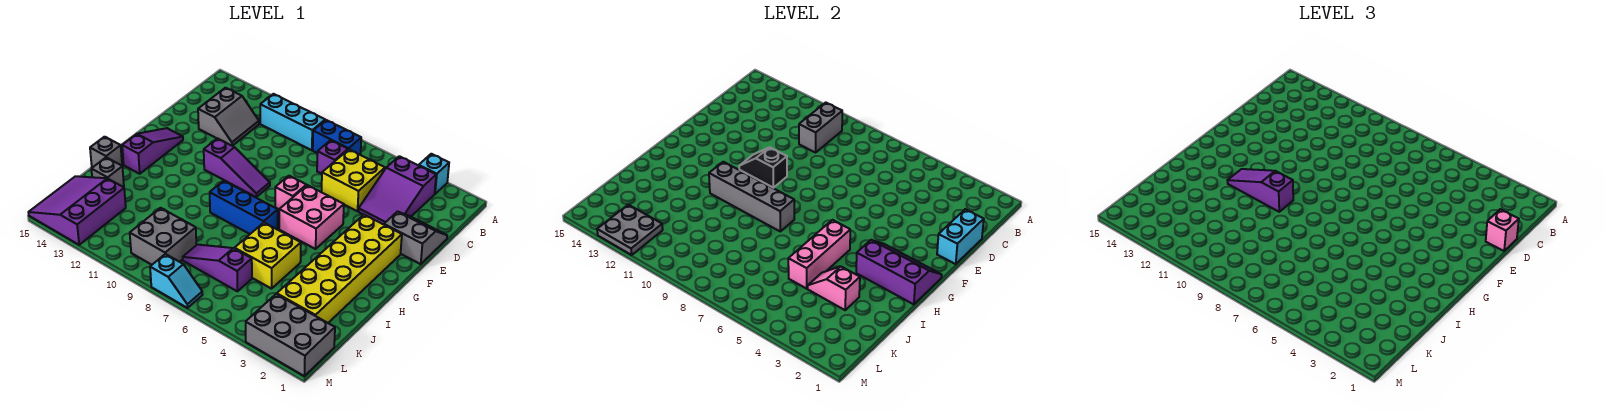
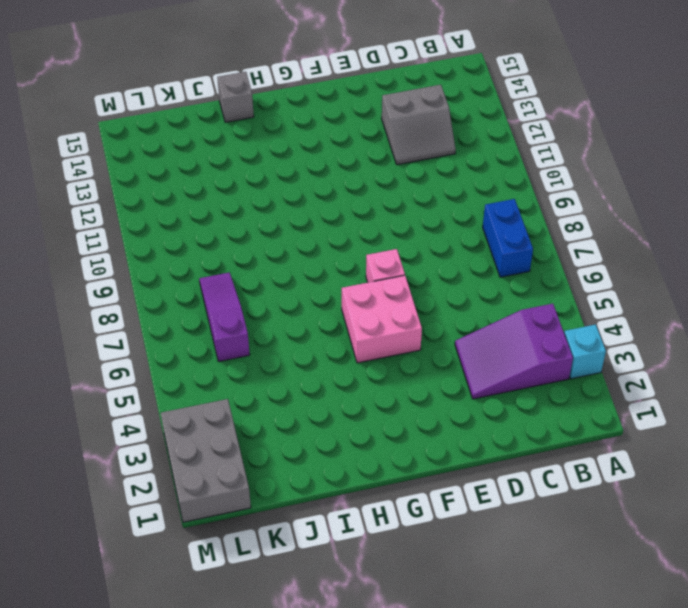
none -> cyan brick B9:B11 level 1
none -> yellow brick C5:D6 level 1
none -> purple brick C7 level 1
none -> grey slope D1:E2 level 1 top E

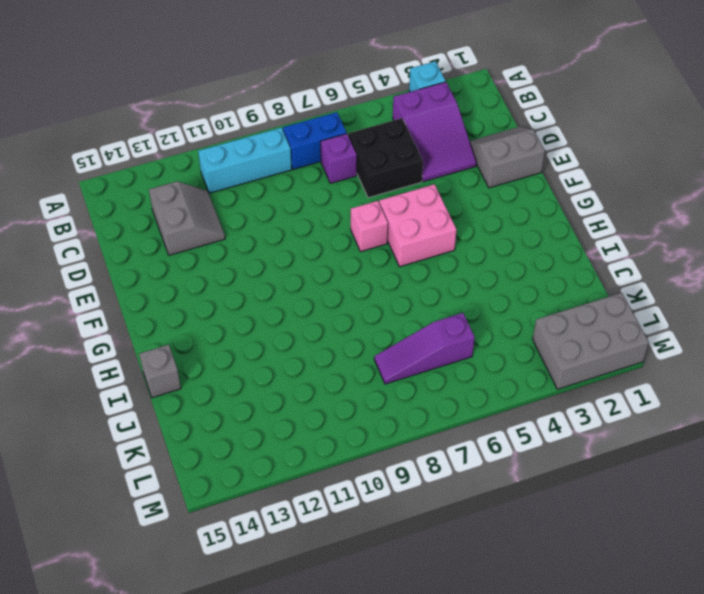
black brick C5:D6 level 1 -> yellow brick C5:D6 level 1
none -> yellow brick F2:K3 level 1
none -> purple slope F9:F11 level 1 top 11
none -> purple slope F14:H14 level 1 top H
none -> blue brick H7:H9 level 1

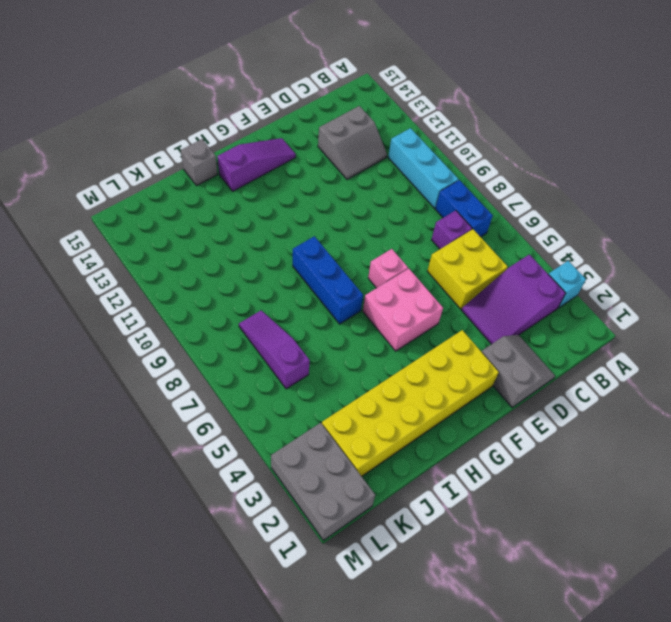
none -> purple slope F9:F11 level 1 top 11
none -> yellow brick I5:J6 level 1
none -> grey brick J14 level 1
none -> grey brick K9:L10 level 1

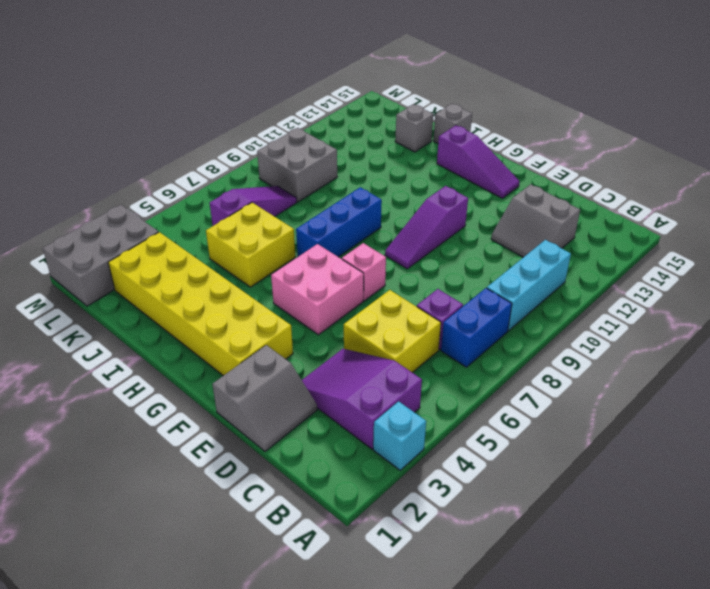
none -> purple slope K13:M15 level 1 top 13
none -> cyan slope M7:M8 level 1 top 8
none -> grey brick B10:C10 level 2
none -> cyan brick D1:E1 level 2

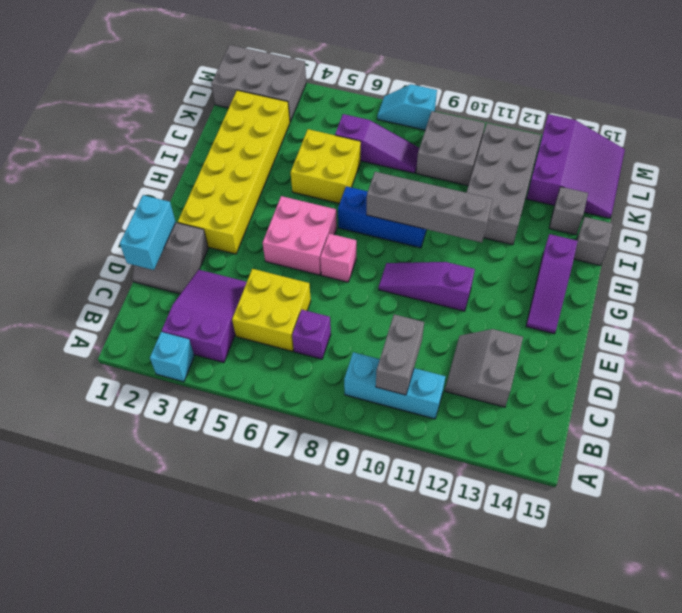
grey brick I11:L12 level 1 -> none
none -> blue brick B7:B8 level 1
none -> black slope F10:F11 level 2 top 10
none -> purple slope G1:H3 level 2 top H
none -> pink brick H5:J5 level 2

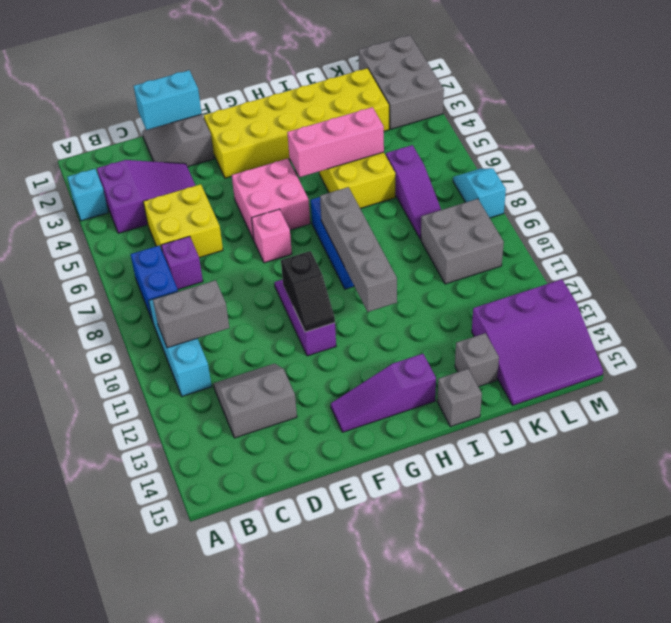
none -> purple slope G1:H3 level 2 top H
none -> pink slope J3:J4 level 2 top 3
none -> grey plate L12:M13 level 2
none -> pink brick D1 level 3

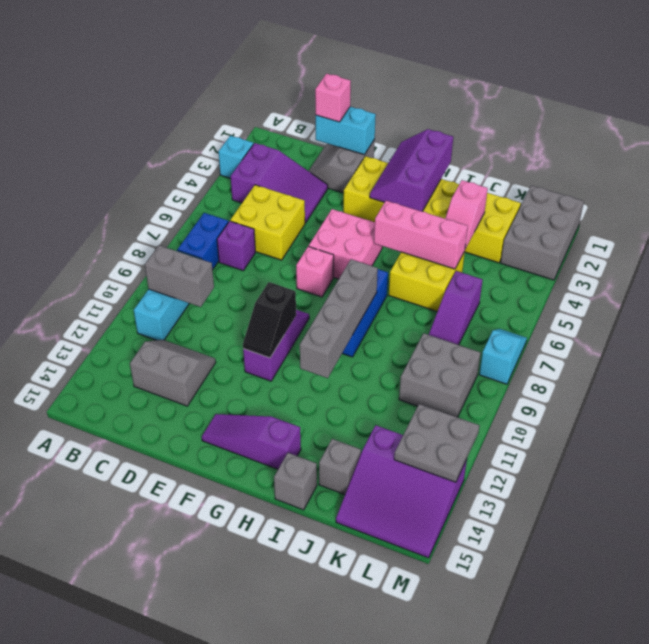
none -> purple slope H10:H12 level 3 top 10

